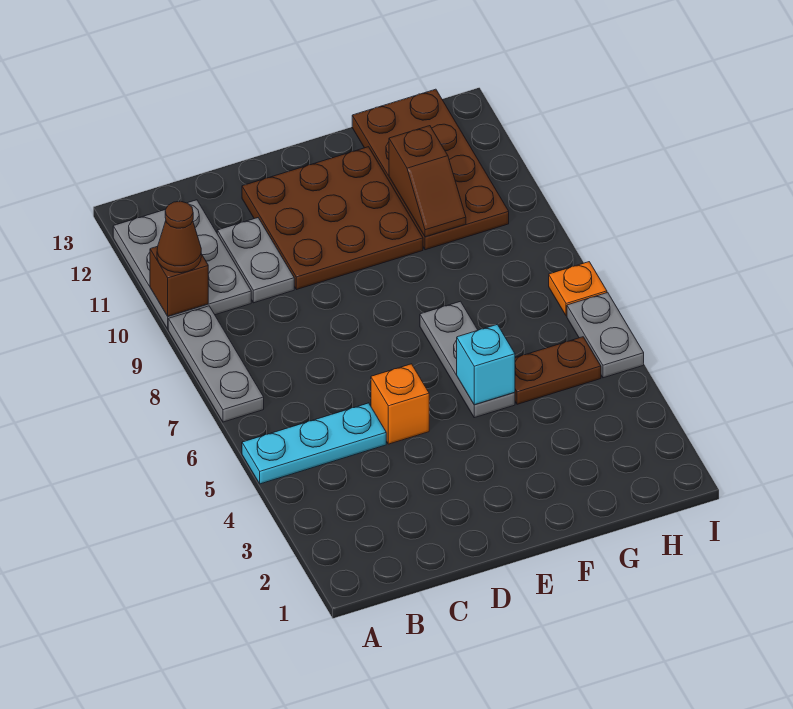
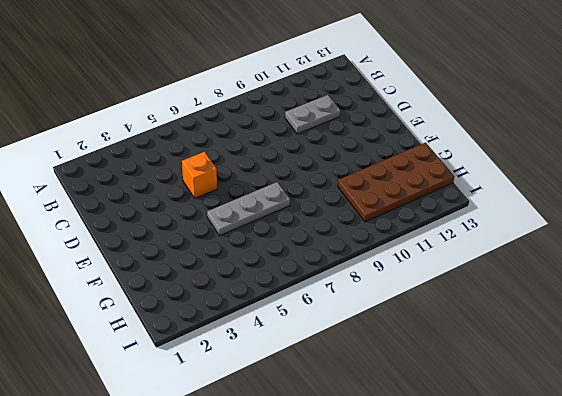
none -> cyan plate A5:C5 level 1
none -> grey plate A7:A9 level 1
none -> grey plate A10:B12 level 1

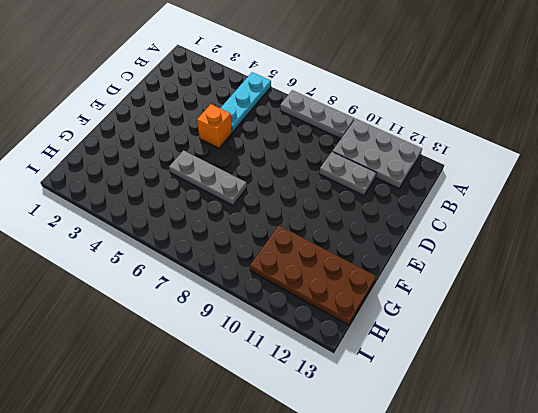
none -> brown plate D10:F12 level 1
none -> brown plate G5:H5 level 1
none -> grey plate I5:I6 level 1

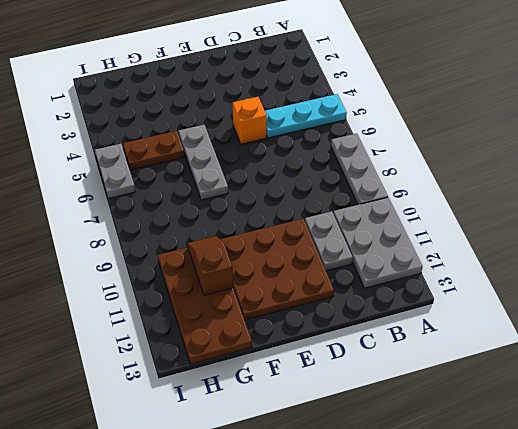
none -> orange plate I7 level 1
none -> brown brick A10 level 2
none -> cyan brick F5 level 2

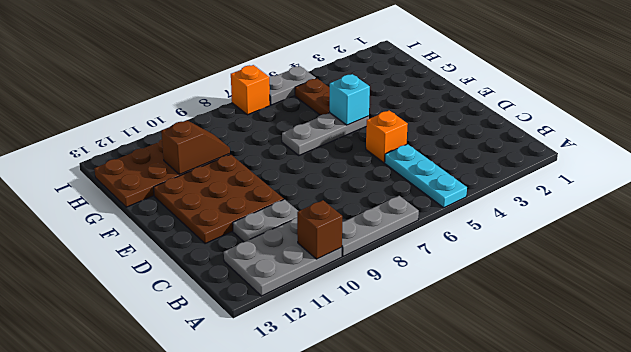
orange brick I7 level 1 -> orange plate I7 level 1
none -> brown cone A10 level 3

